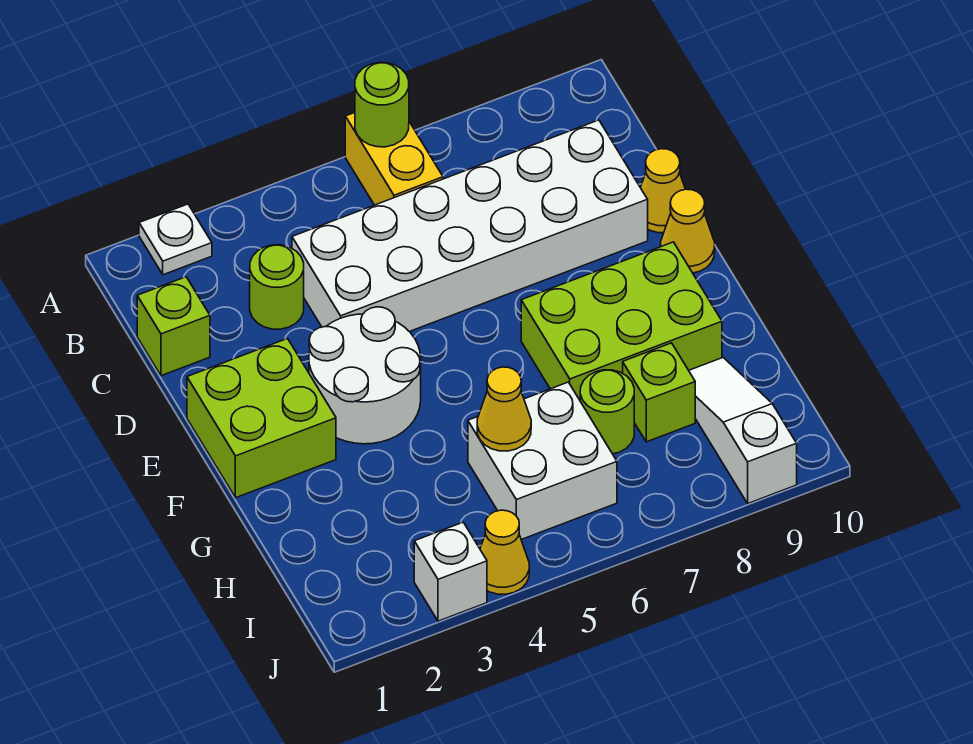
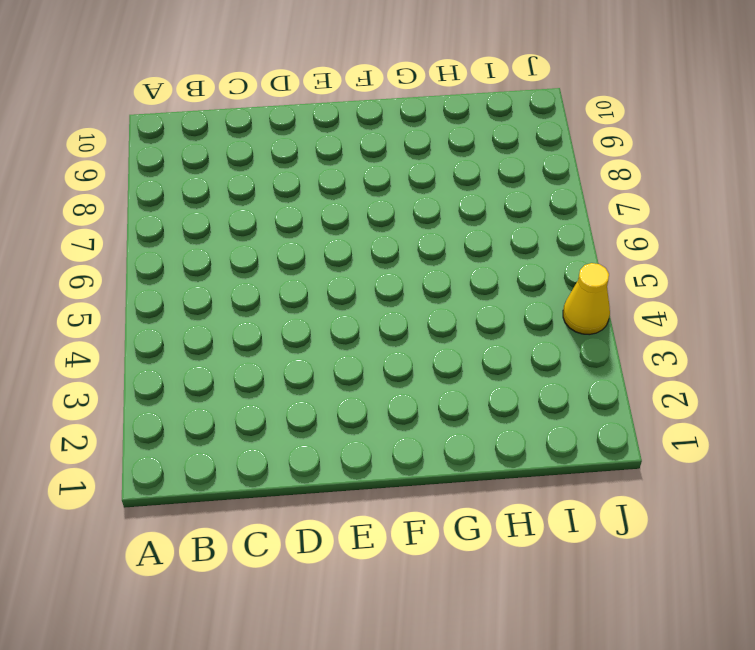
none -> white plate A2 level 1
none -> yellow brick A6:B6 level 1
none -> lime brick C1 level 1

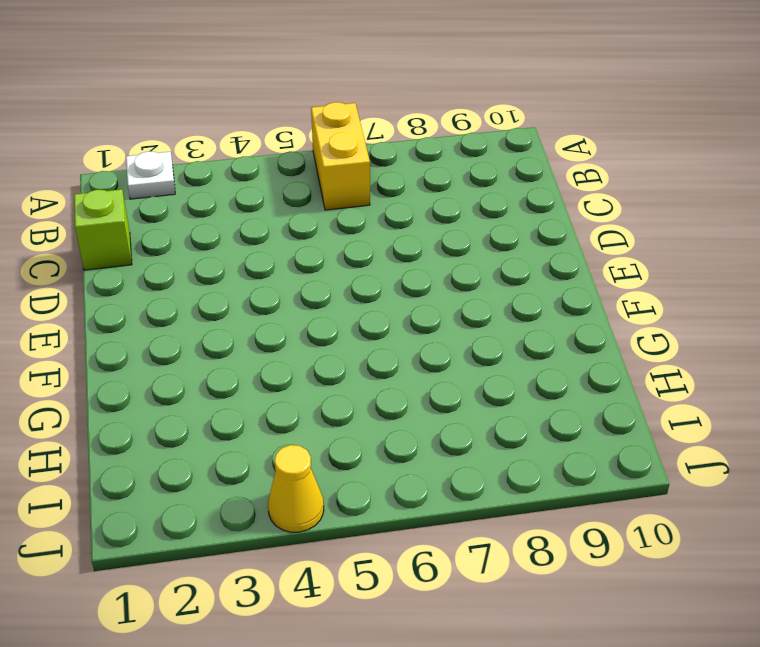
none -> lime round brick C3 level 1
none -> white brick C4:D9 level 1
none -> yellow cone D10 level 1

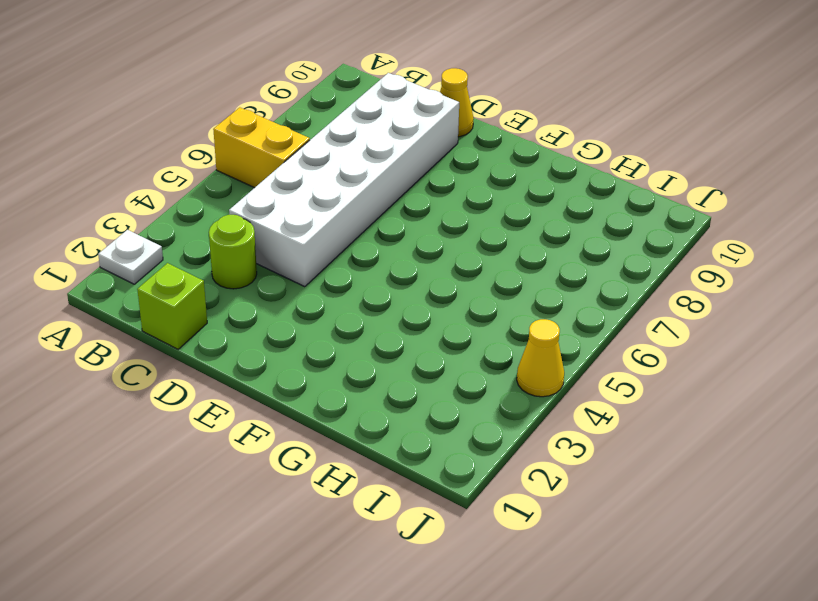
none -> lime brick E1:F2 level 1
none -> white round brick E3:F4 level 1
none -> yellow cone E10 level 1

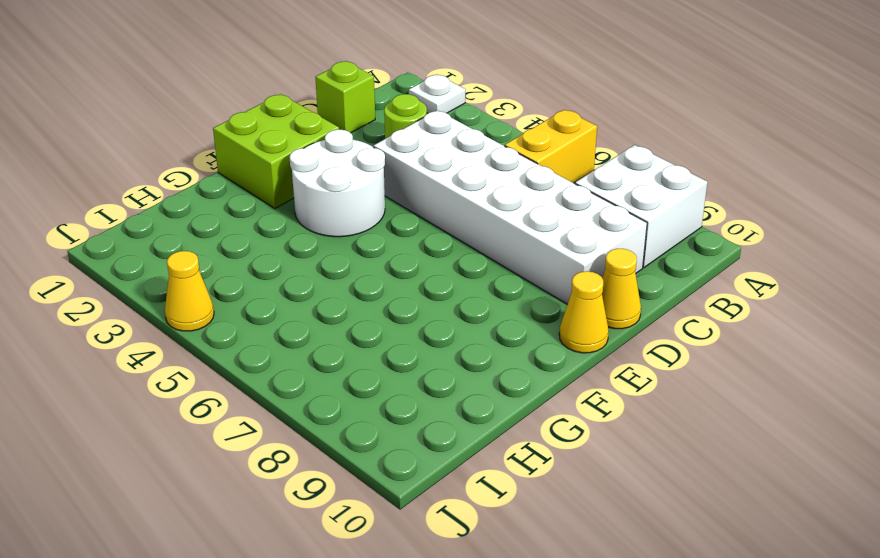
white brick A8:B9 level 1 -> white brick H5:I6 level 1
none -> lime brick F7:G9 level 1
none -> lime round brick H7 level 1
none -> lime brick H8 level 1

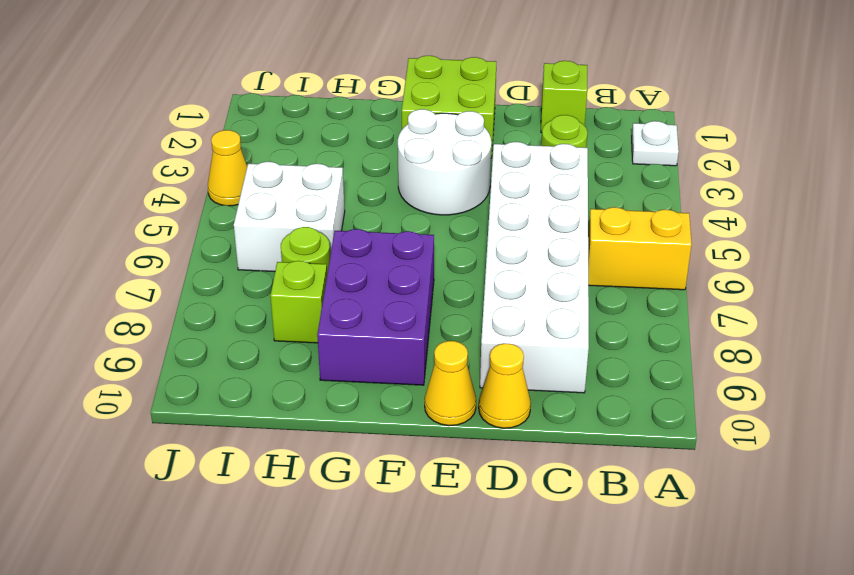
purple brick F7:G9 level 1 -> lime brick F7:G9 level 1
none -> white slope H9:J9 level 1 top J
none -> white brick J3 level 1
none -> lime round brick A6 level 2

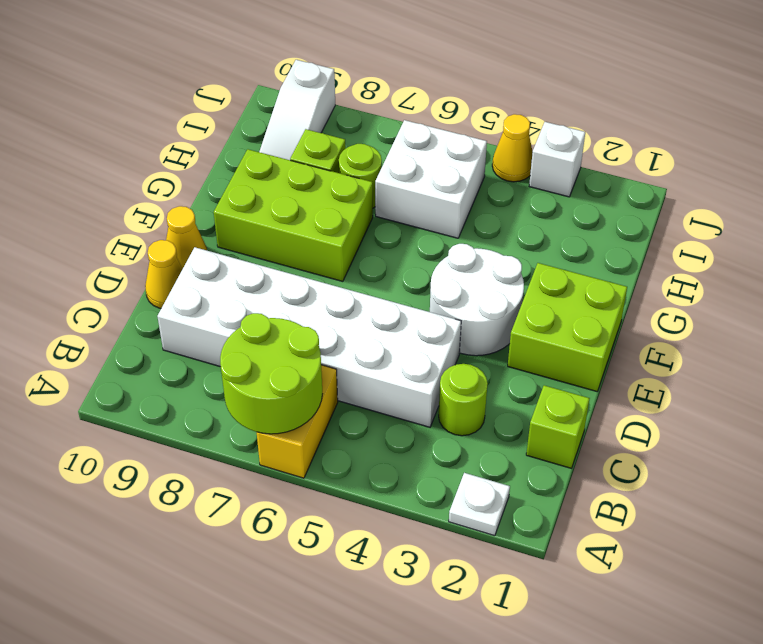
lime round brick A6:B7 level 2 -> lime round brick A6 level 2
none -> yellow cone H5 level 2

